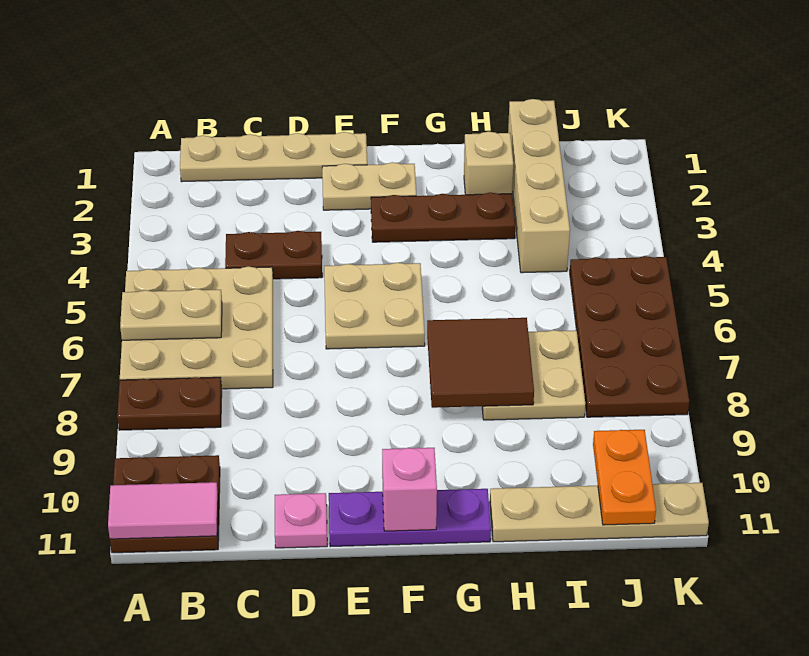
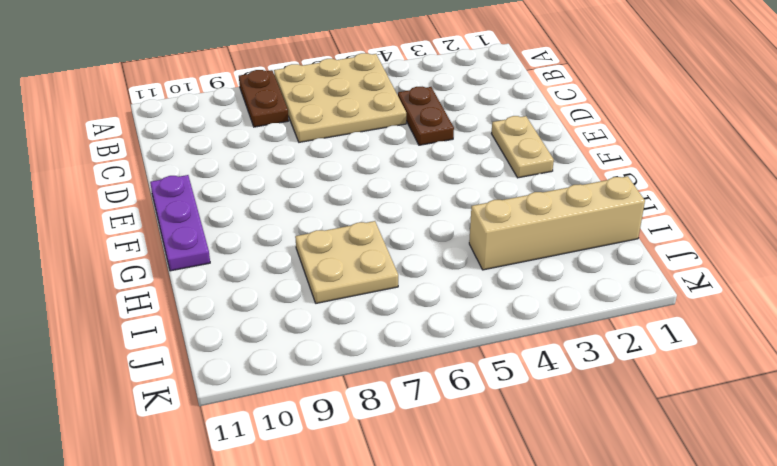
none -> brown plate A10:B11 level 1
none -> tan plate B1:E1 level 1
none -> pink plate D11 level 1

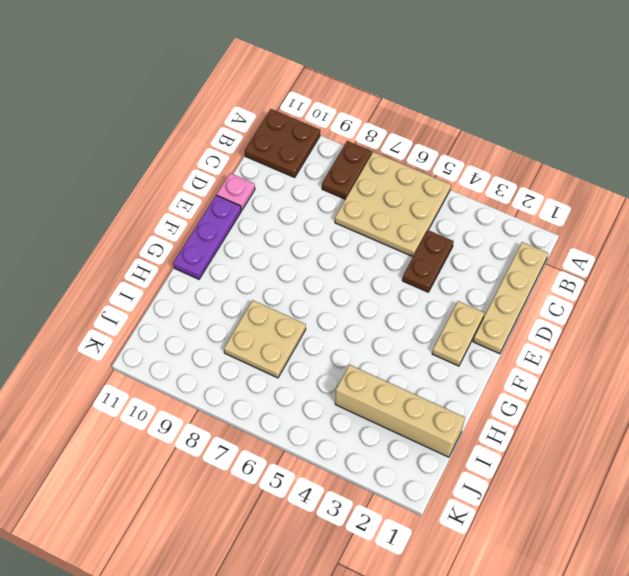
none -> tan plate E5:F6 level 1
none -> brown plate F3:H3 level 1
none -> tan brick H2 level 1

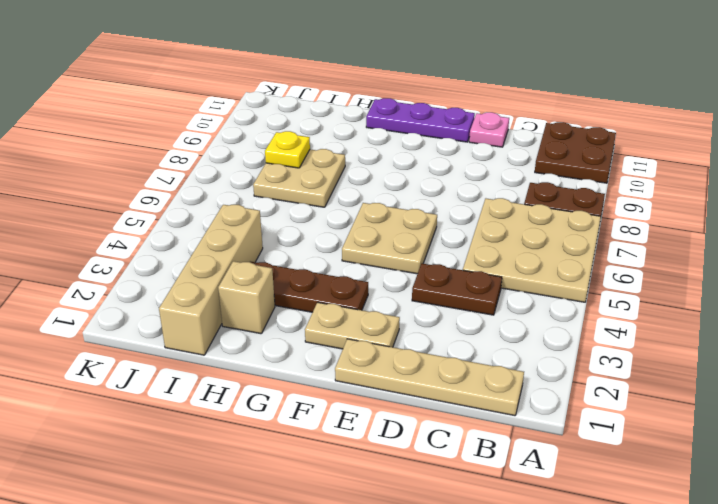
yellow plate I8 level 2 -> none
none -> tan plate H11:K11 level 1
none -> brown plate J5:K8 level 1
none -> tan plate A6:B6 level 2

